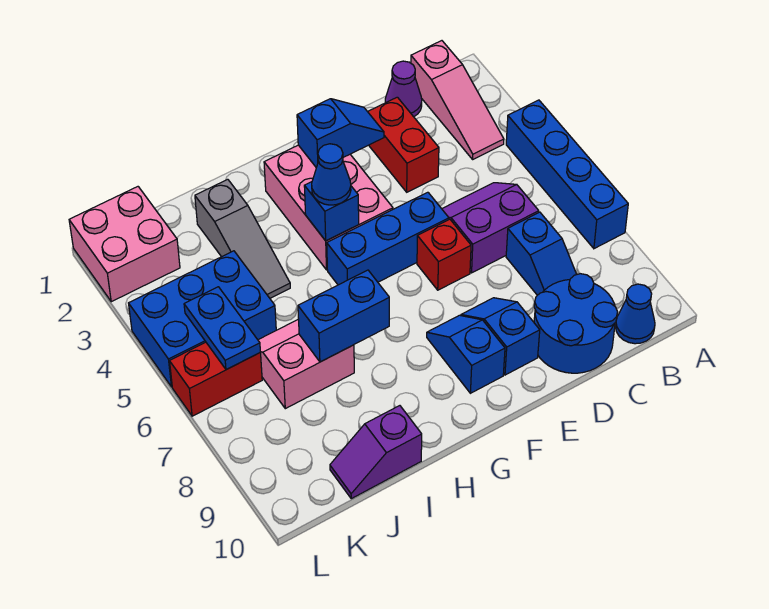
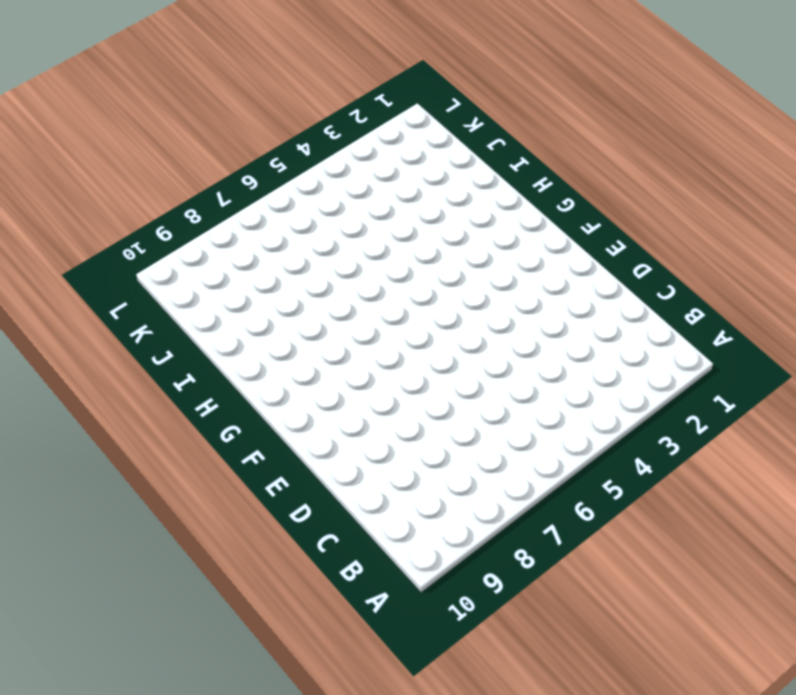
none -> blue brick A4:A7 level 1
none -> pink slope B1:B3 level 1 top 1
none -> blue cone B10 level 1

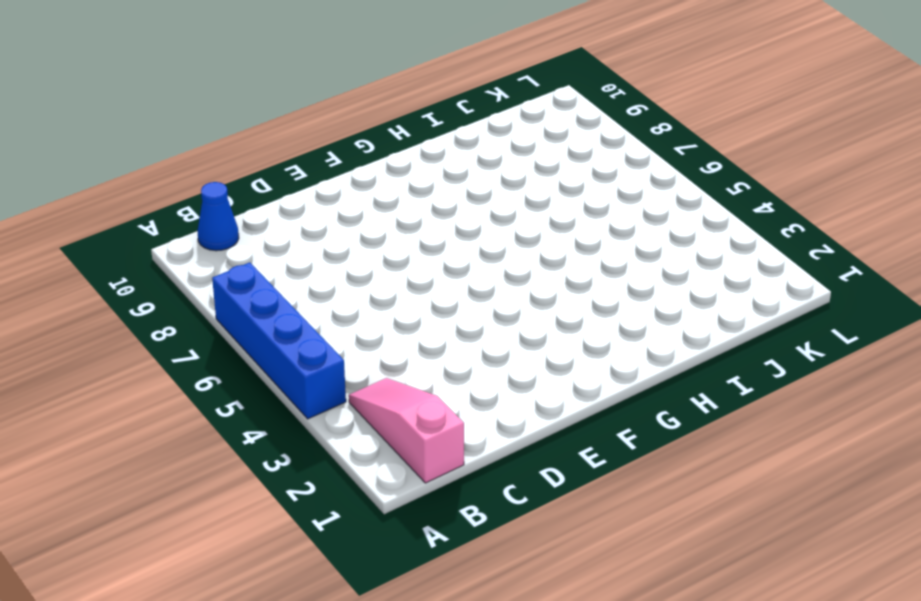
none -> purple cone C1 level 1
none -> purple slope C5:D6 level 1 top 6
none -> blue slope C7:C8 level 1 top 7

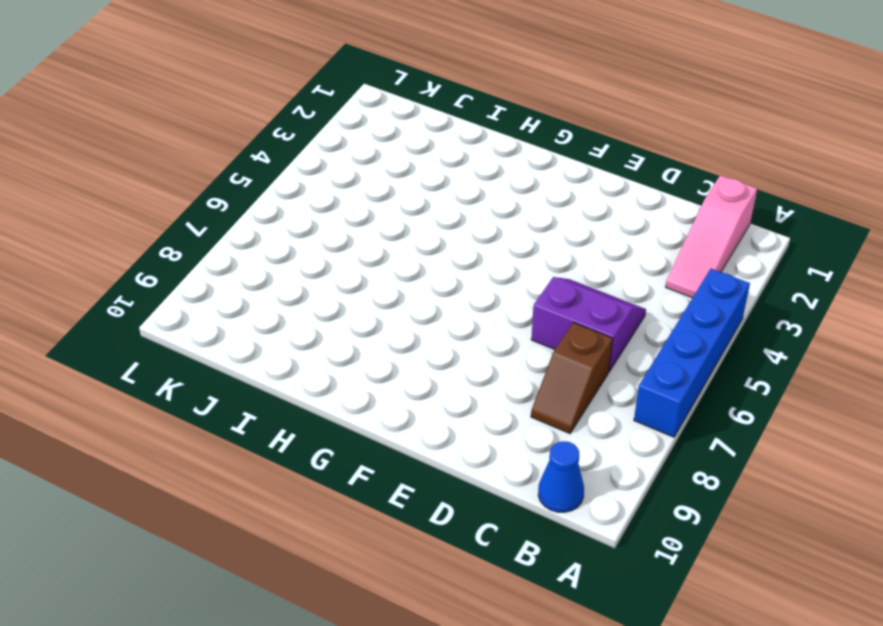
brown slope C7:C8 level 1 top 7 -> blue slope C7:C8 level 1 top 7
none -> purple cone C1 level 1
none -> blue round brick C9:D10 level 1
none -> red brick D2:D3 level 1

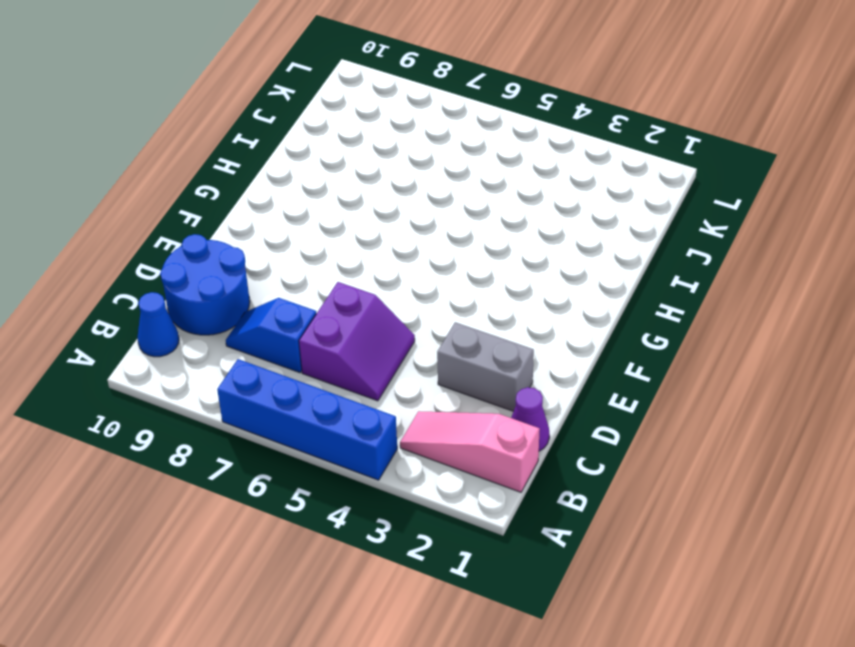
grey brick D2:D3 level 1 -> red brick D2:D3 level 1
none -> blue brick E5:G5 level 1
none -> red brick E6 level 1
none -> blue slope E8:E9 level 1 top 9

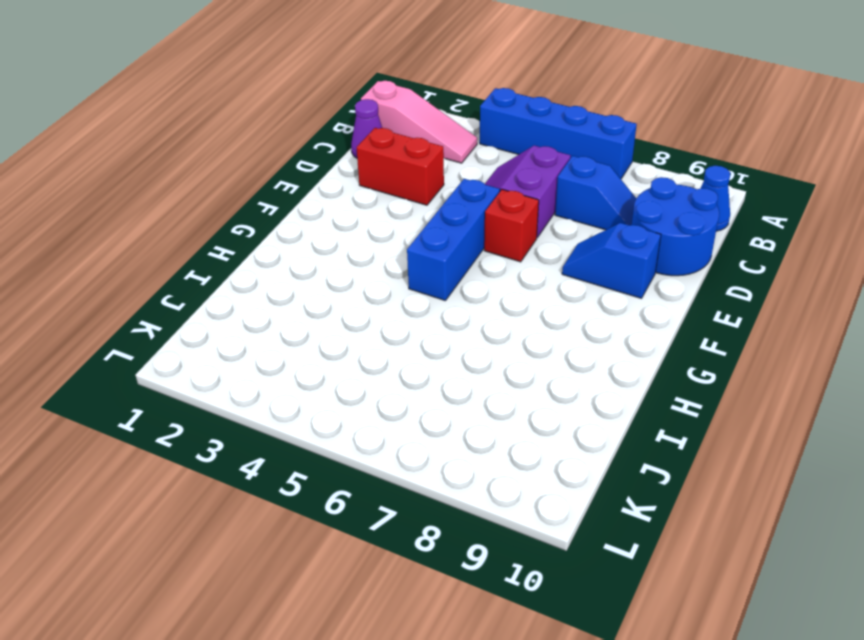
none -> pink brick F2:G4 level 1
none -> blue slope F8:F9 level 1 top 9
none -> grey slope I2:I4 level 1 top 2

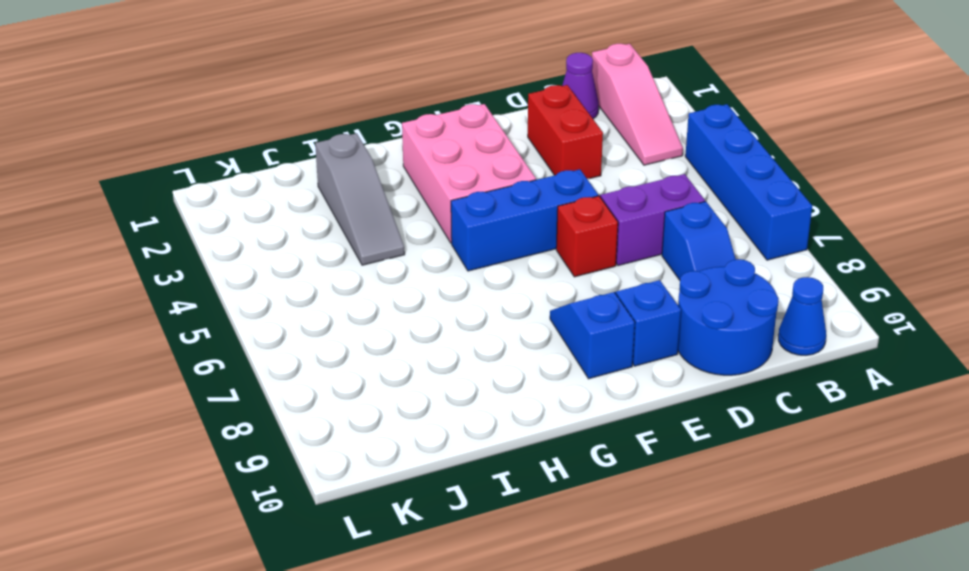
none -> pink slope I6:J7 level 1 top 7
none -> purple slope I10:J10 level 1 top I
none -> blue brick J4:L5 level 1

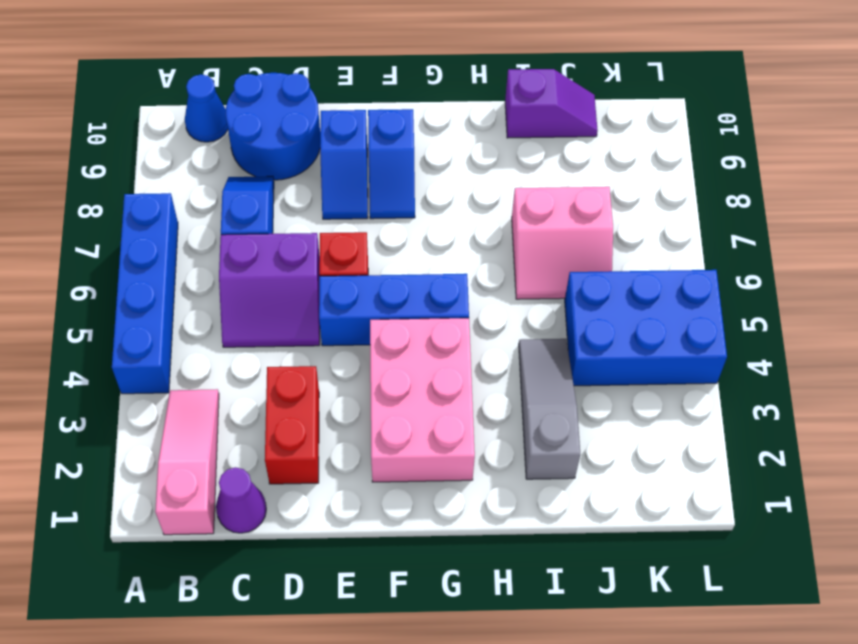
none -> pink brick K1:L2 level 1
none -> red brick K6:L6 level 1
none -> blue slope E2:F2 level 2 top F

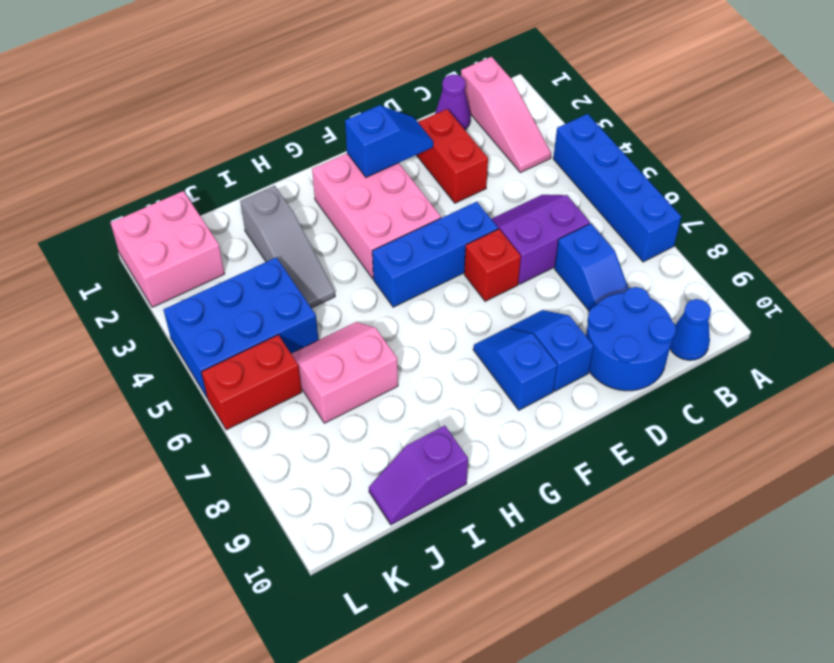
none -> blue brick G4 level 2
none -> blue brick H7:I7 level 2
none -> blue plate K5:K6 level 2

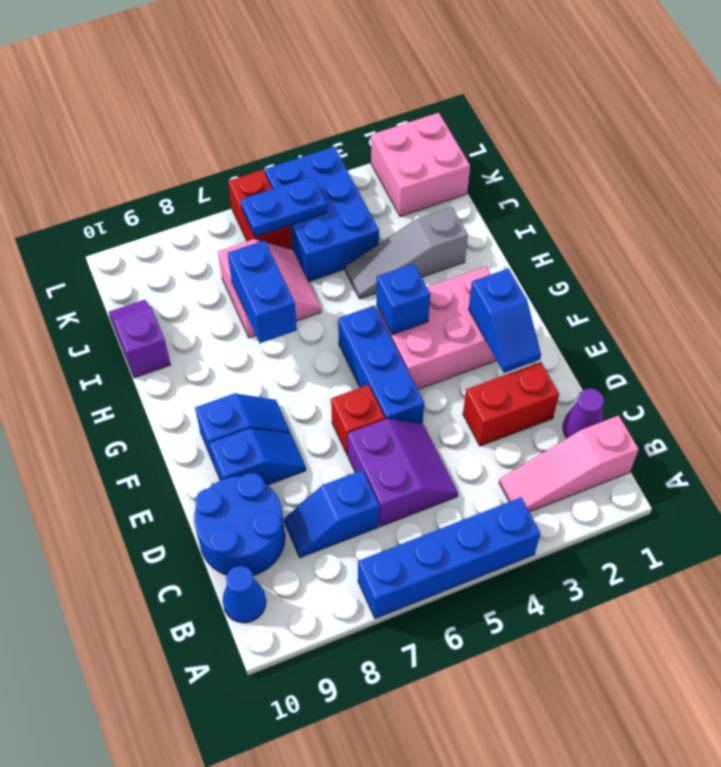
none -> blue cone G4 level 3

